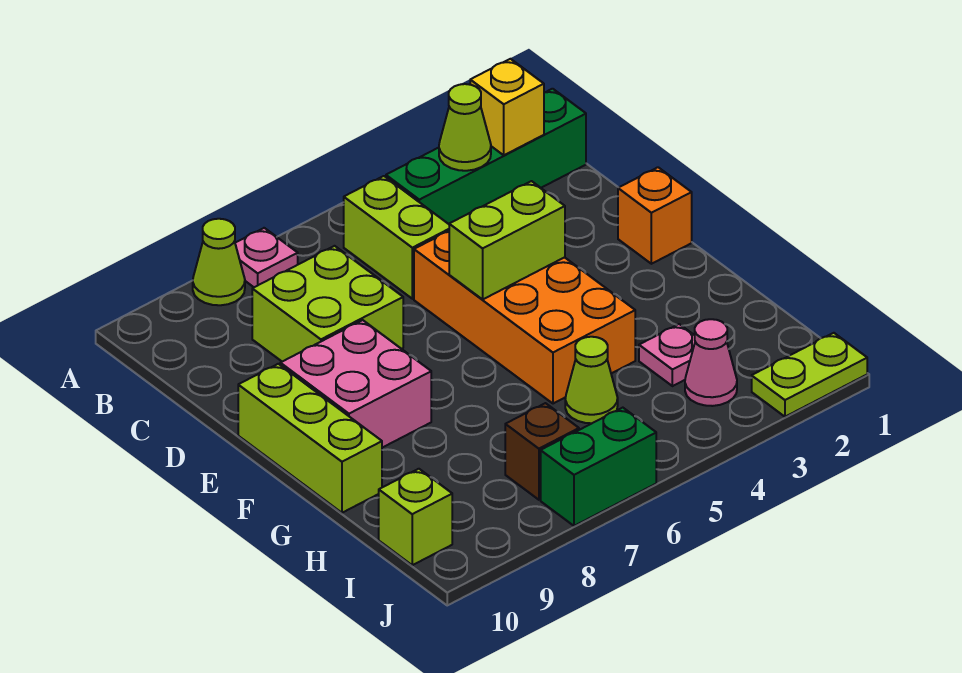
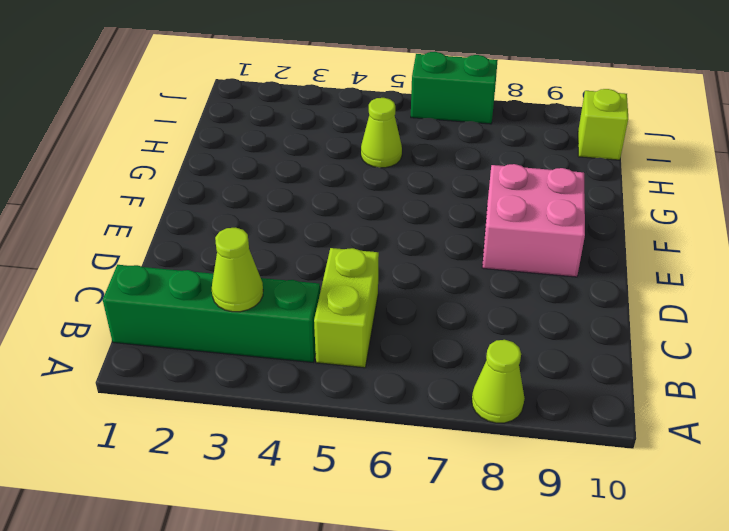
none -> pink plate A7 level 1
none -> lime brick C7:D8 level 1
none -> orange brick D4:G5 level 1

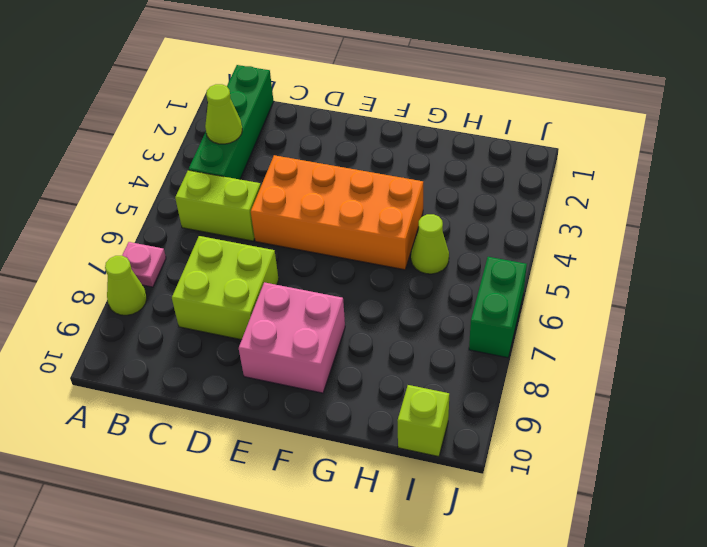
none -> orange brick E1 level 1
none -> lime brick E10:G10 level 1
none -> pink plate H3 level 1

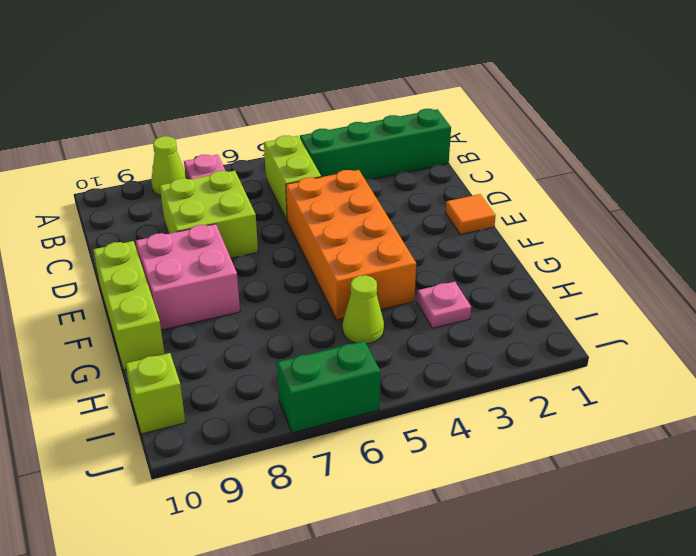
orange tile E1 level 1 -> orange brick E1 level 1
none -> pink cone I3 level 1
none -> brown brick I7 level 1
none -> lime plate J1:J2 level 1

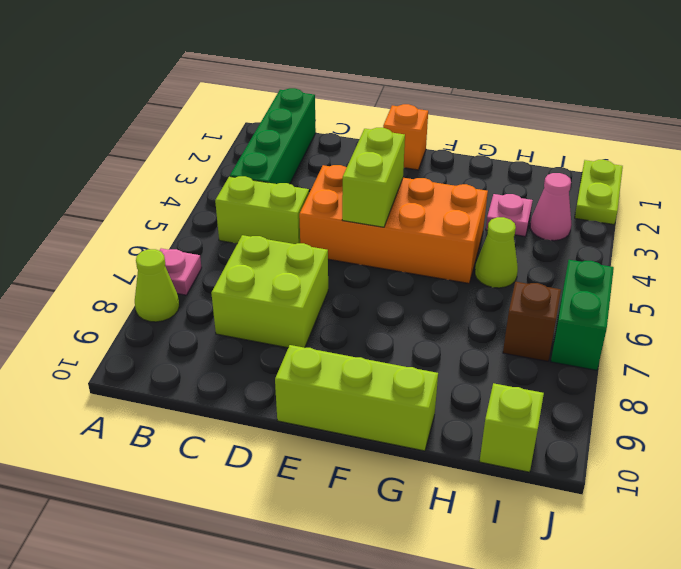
none -> pink brick E8:F9 level 1
none -> yellow brick B2 level 2
none -> lime cone B3 level 2

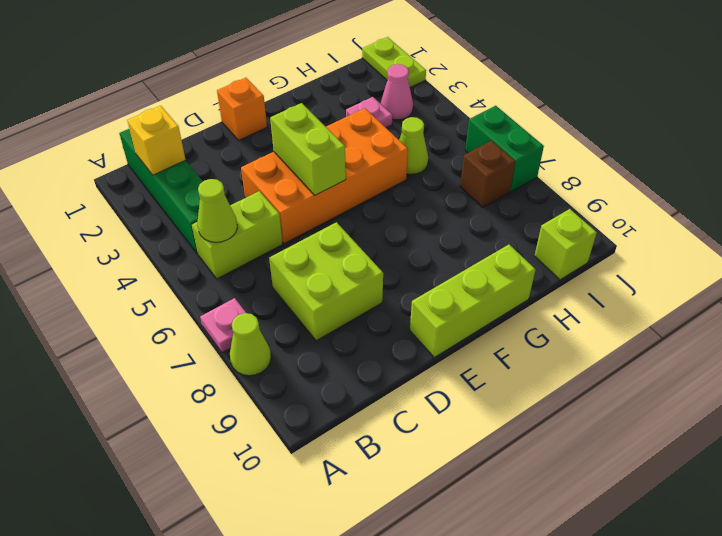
lime cone B5 level 2 -> lime cone B3 level 2
none -> pink brick E8:F9 level 1

